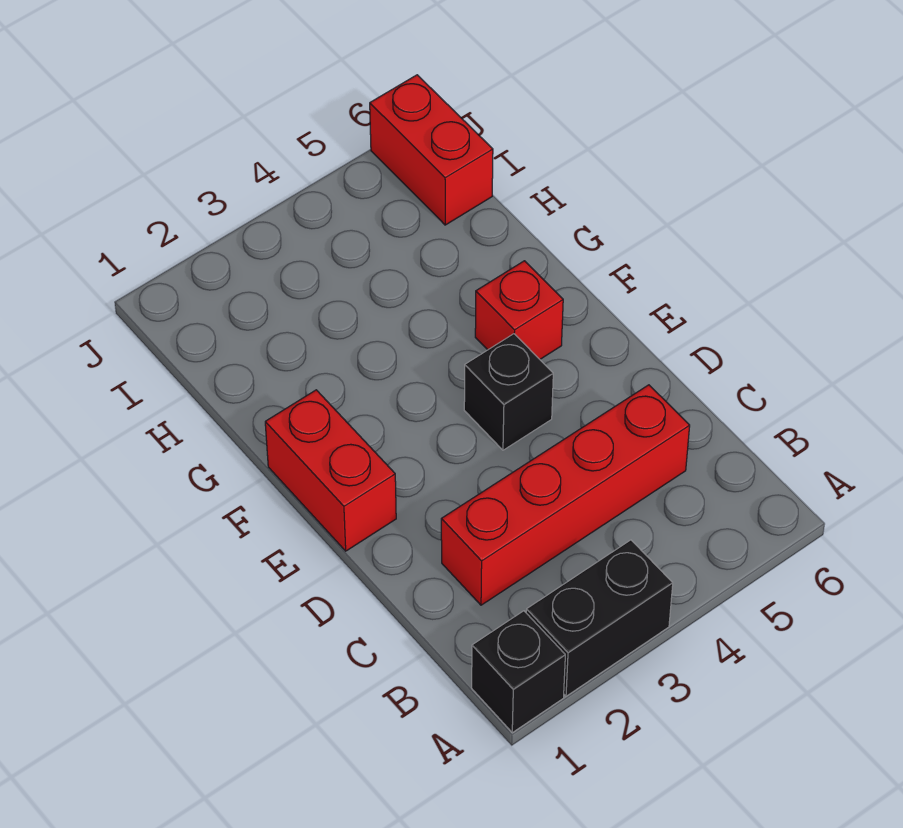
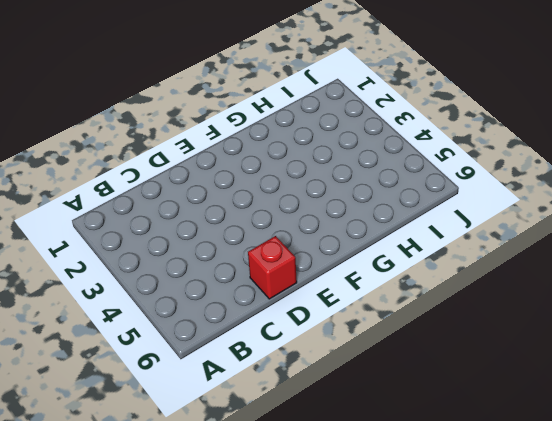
red brick D6 level 1 -> red brick F5 level 1
none -> black brick A1 level 1
none -> black brick A2:A3 level 1

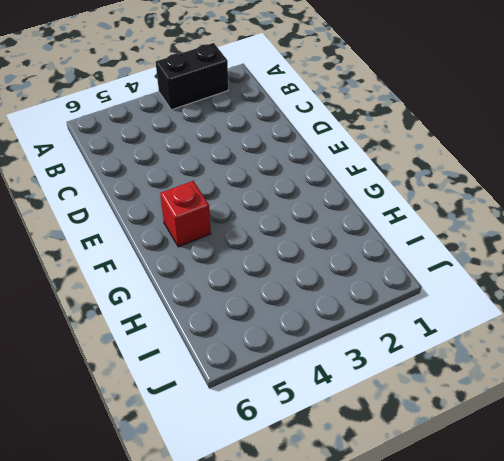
none -> black brick A1 level 1
none -> red brick C2:C5 level 1

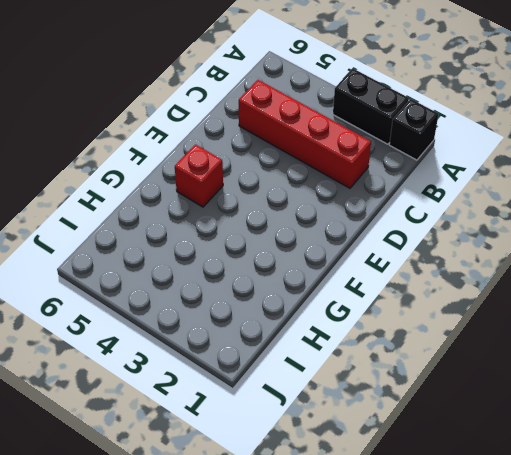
none -> red brick E1:F1 level 1
none -> black brick E4 level 1

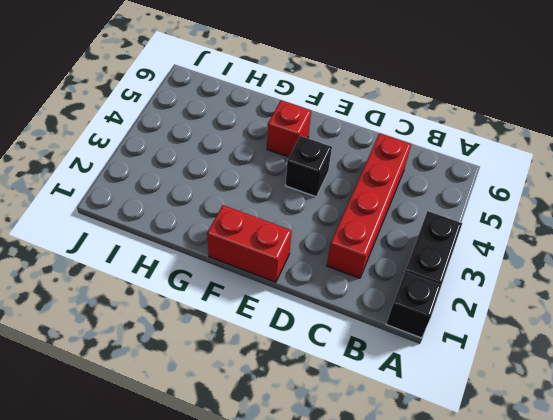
none -> red brick I6:J6 level 1

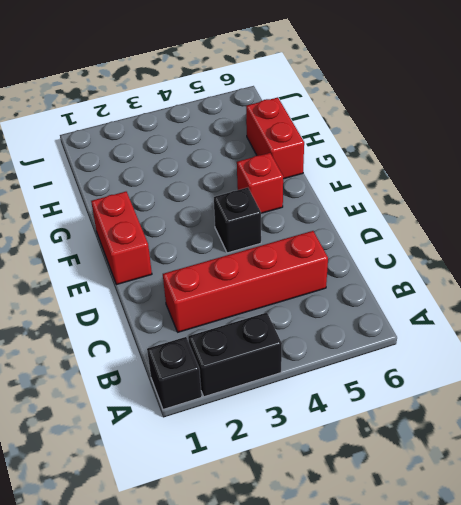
red brick G6:H6 level 1 -> red brick I6:J6 level 1

